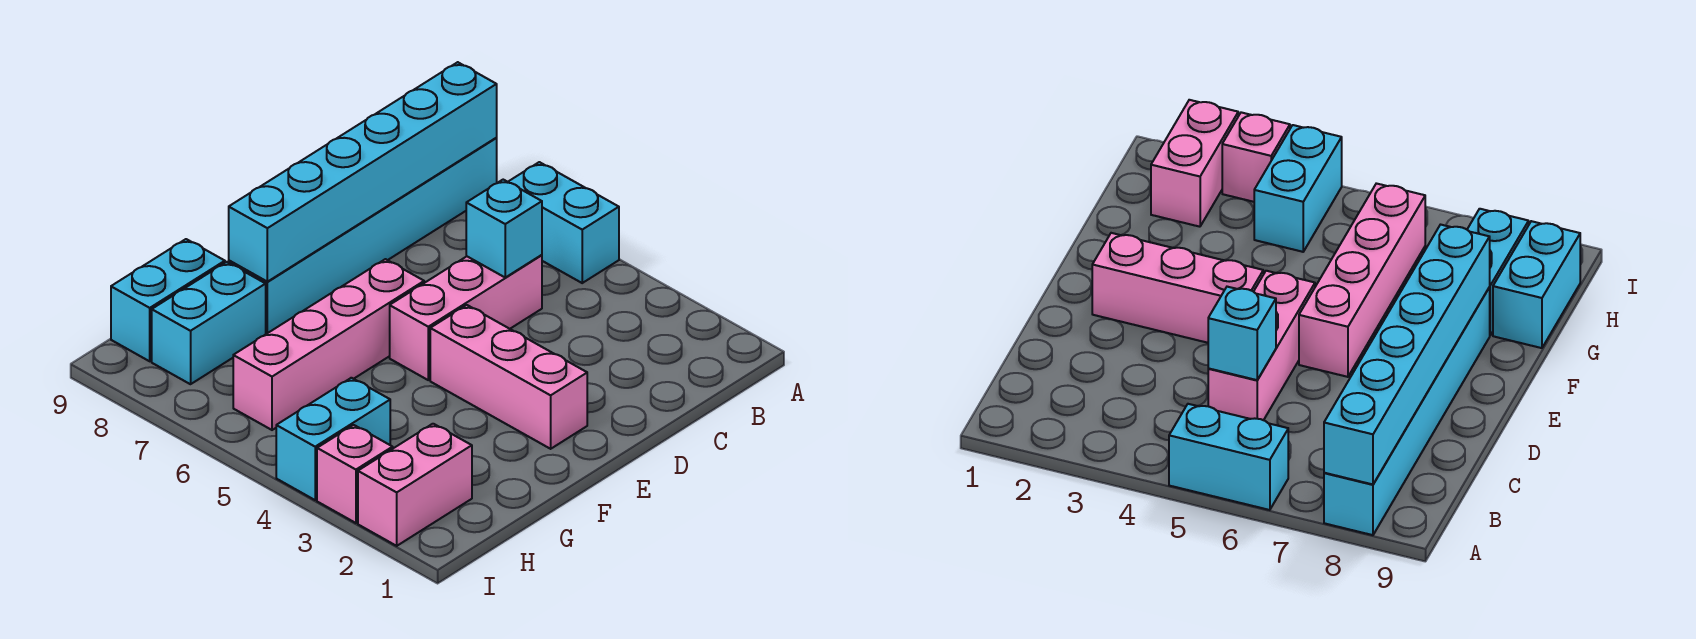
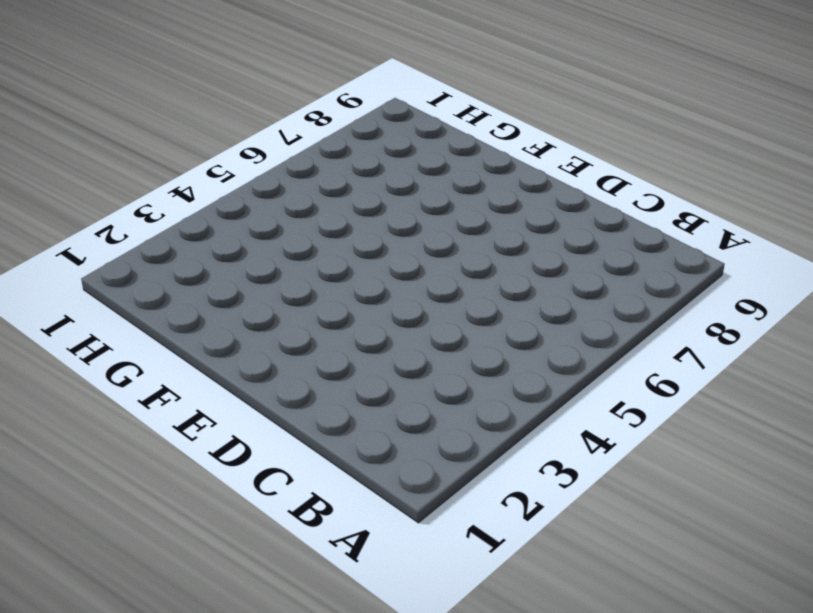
none -> cyan brick A5:A6 level 1
none -> cyan brick A8:F8 level 1
none -> pink brick C5:E5 level 1

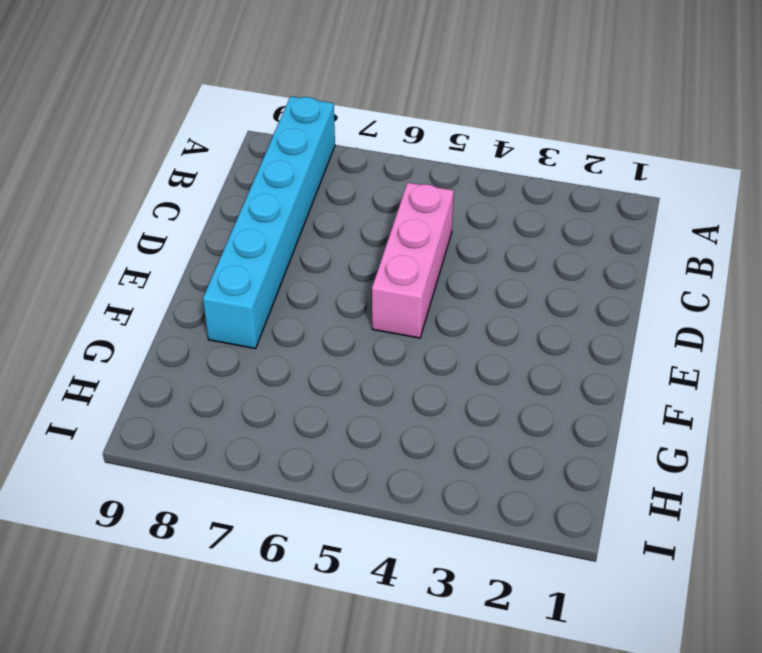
none -> cyan brick A5:A6 level 1
none -> pink brick E2:E4 level 1
none -> pink brick E6:H6 level 1

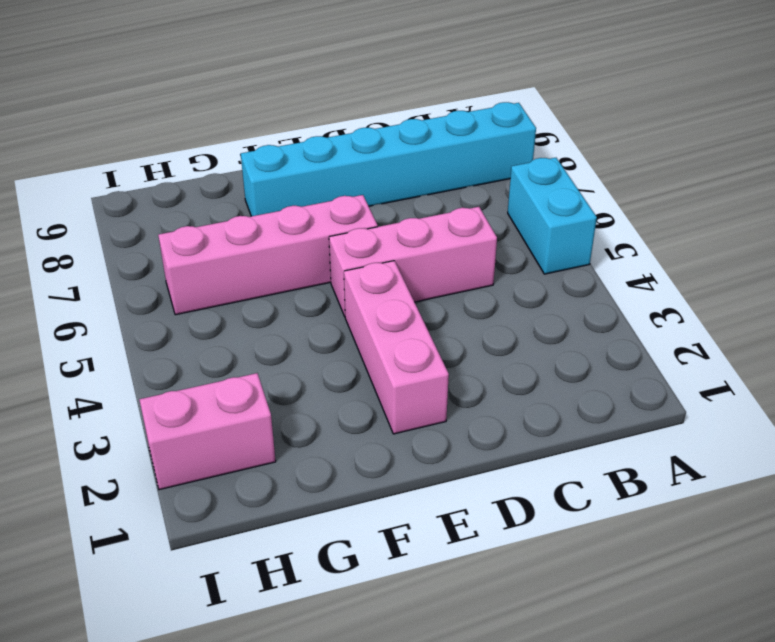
none -> cyan brick G8:H8 level 1
none -> cyan brick G9:H9 level 1
none -> cyan brick H4:I4 level 1

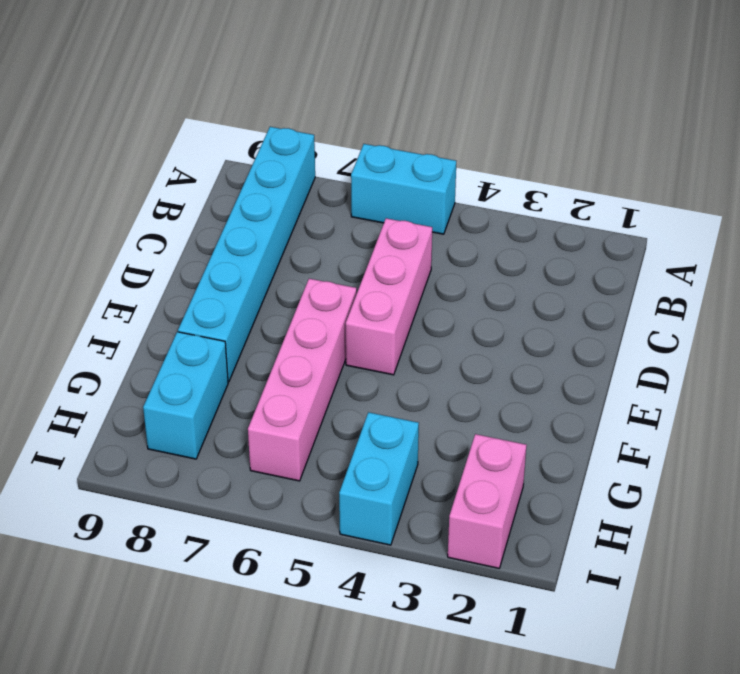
none -> pink brick E2:E4 level 1
none -> cyan brick G9:H9 level 1
none -> pink brick I3 level 1

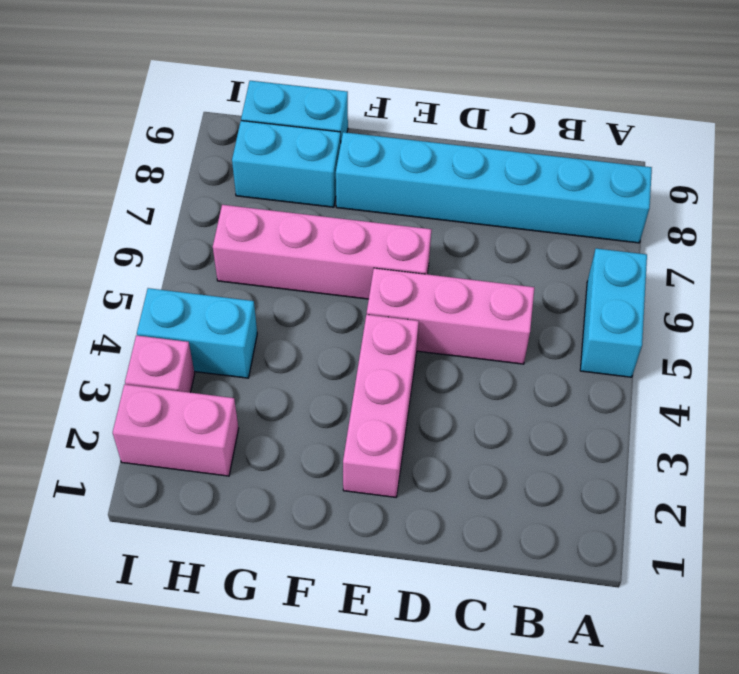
none -> cyan brick A8:F8 level 2
none -> cyan brick C5 level 2

